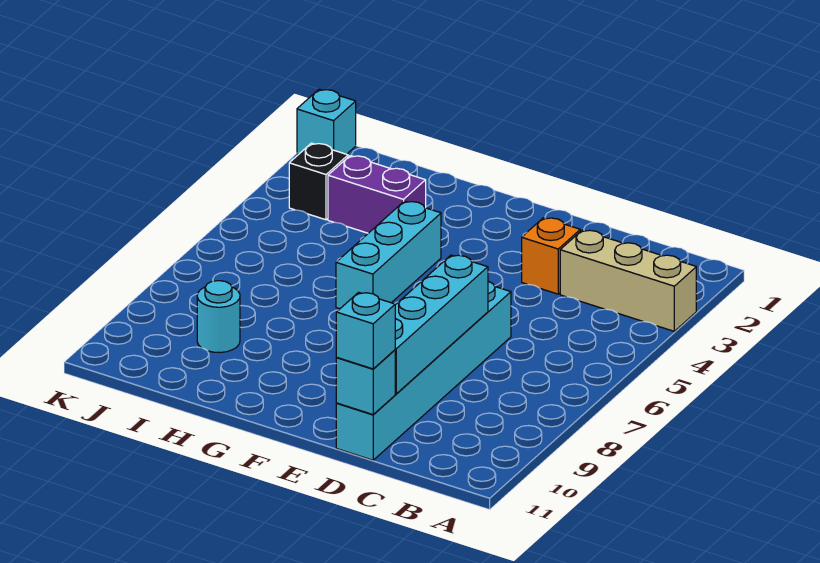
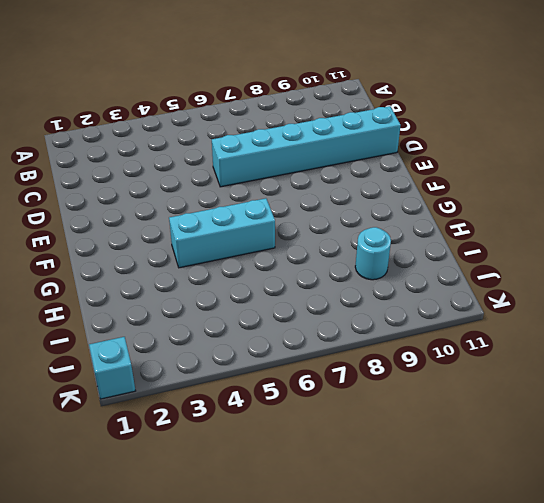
none -> tan brick A3:C3 level 1
none -> orange brick D3 level 1

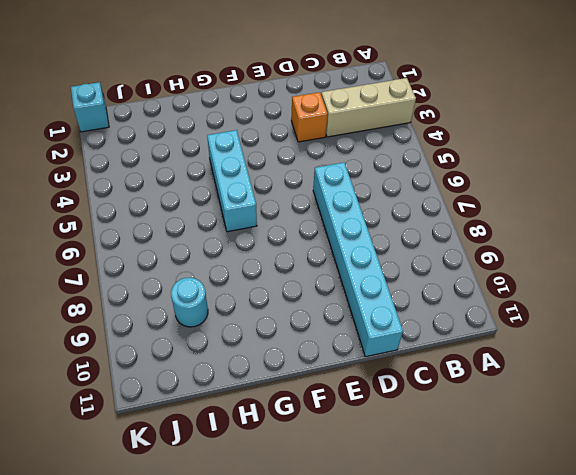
none -> purple brick H3:I3 level 1
none -> black brick J3 level 1

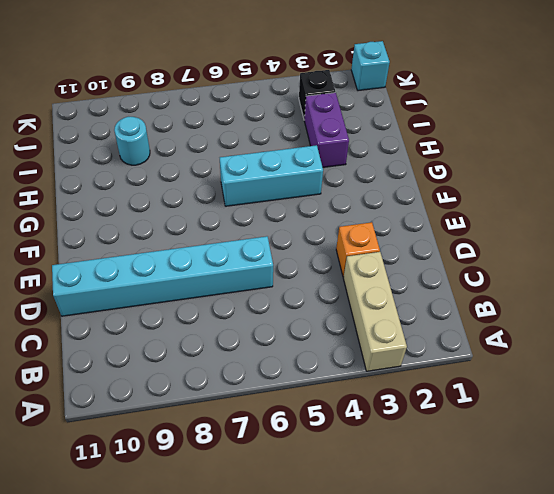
none -> cyan brick D7:D10 level 2
none -> cyan brick D11 level 2

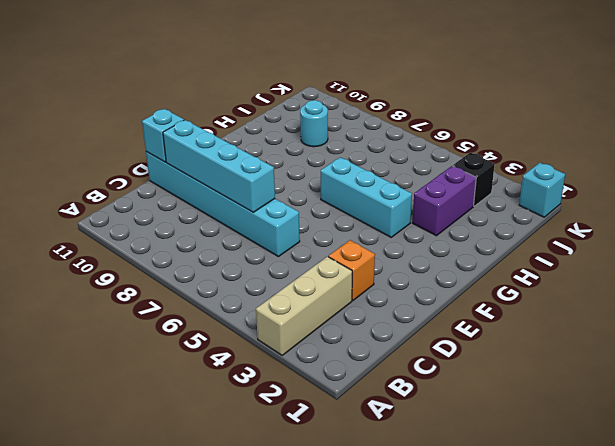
none -> cyan brick D11 level 3

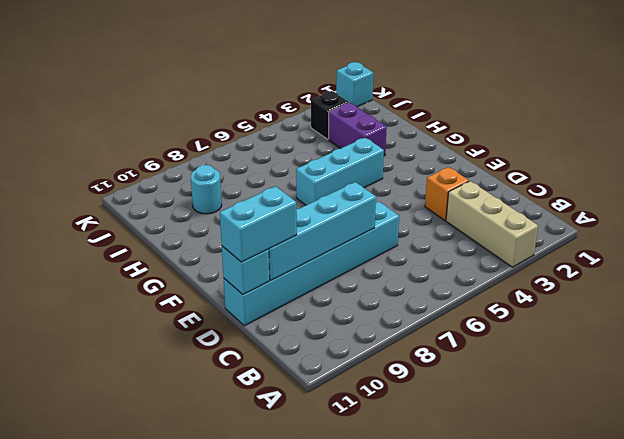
cyan brick D10:D11 level 3 -> cyan brick D11 level 3

